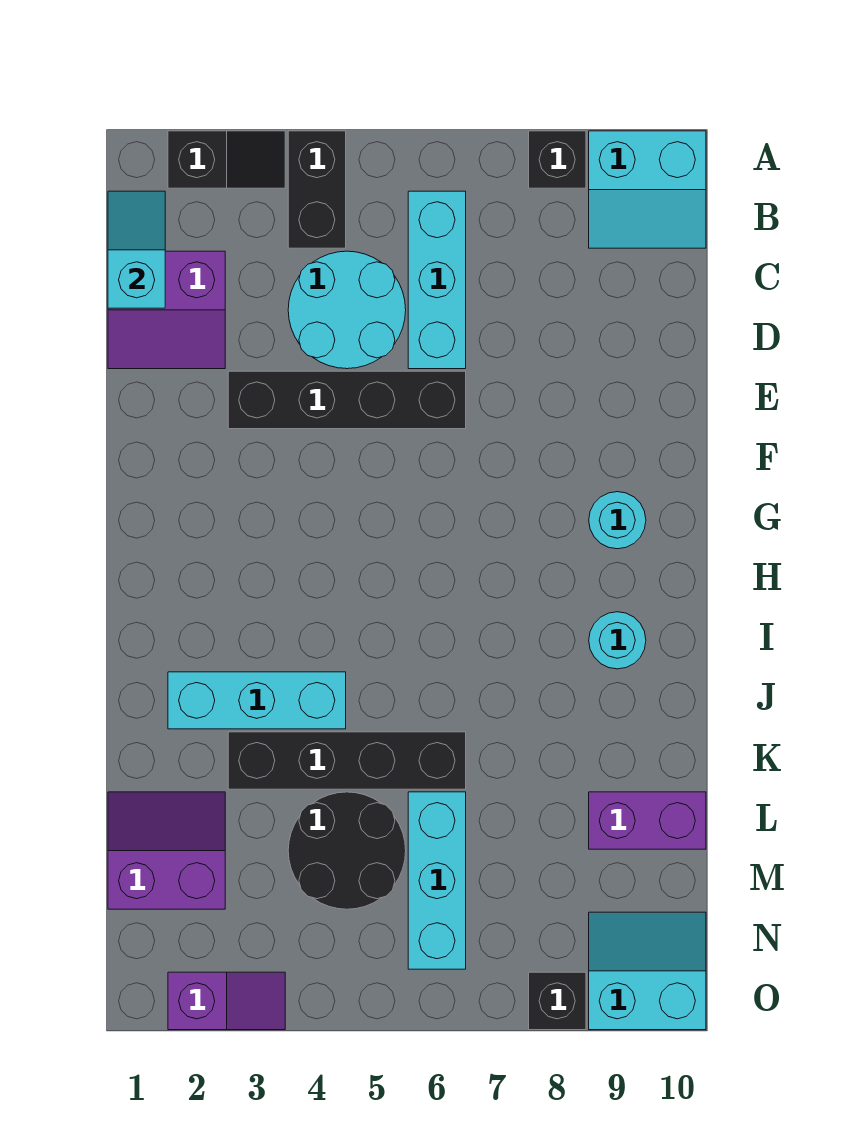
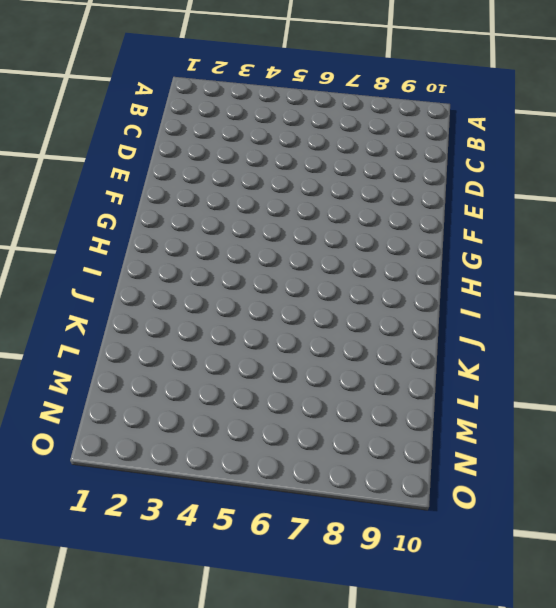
none -> black slope A2:A3 level 1 top 2
none -> black brick A4:B4 level 1
none -> black brick A8 level 1

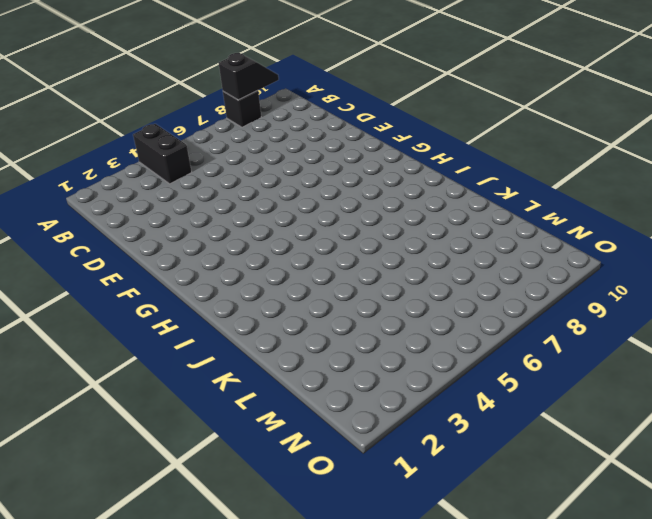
black slope A8:A9 level 2 top 8 -> black slope A2:A3 level 1 top 2
none -> cyan slope A9:B10 level 1 top A
none -> cyan brick B6:D6 level 1
none -> purple slope C1:D2 level 1 top C

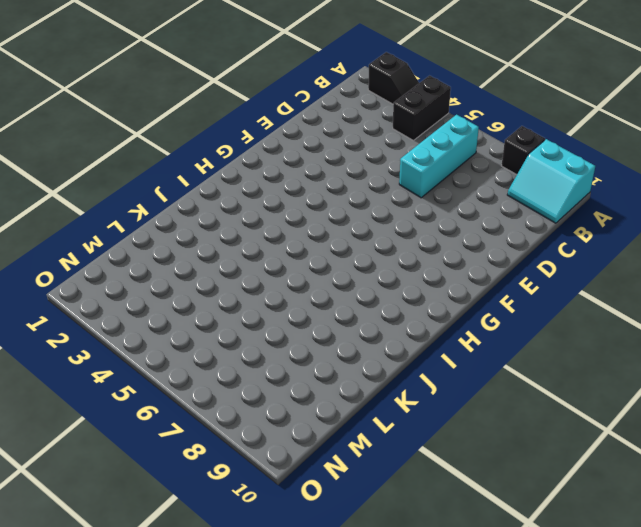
none -> purple slope C1:D2 level 1 top C
none -> cyan round brick C4:D5 level 1
none -> black brick E3:E6 level 1

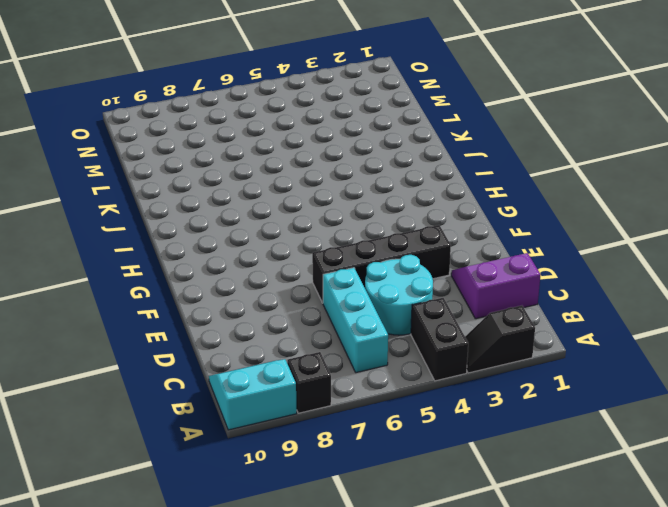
none -> cyan round brick G9 level 1
none -> cyan round brick I9 level 1
none -> cyan brick J2:J4 level 1

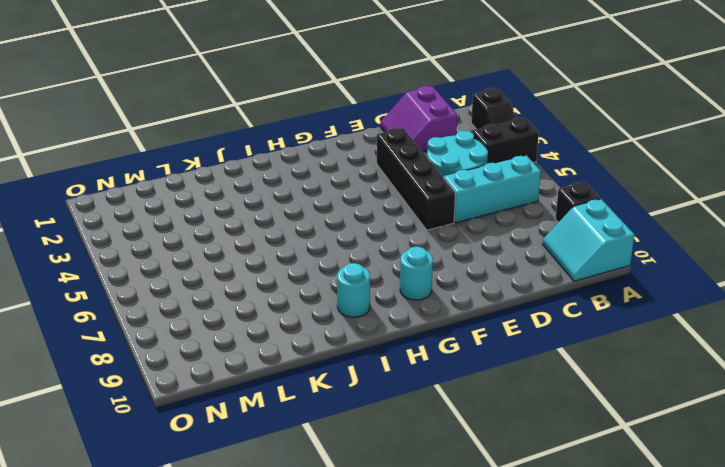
none -> cyan brick J2:J4 level 1
none -> black brick K3:K6 level 1
none -> purple slope L1:M2 level 1 top M

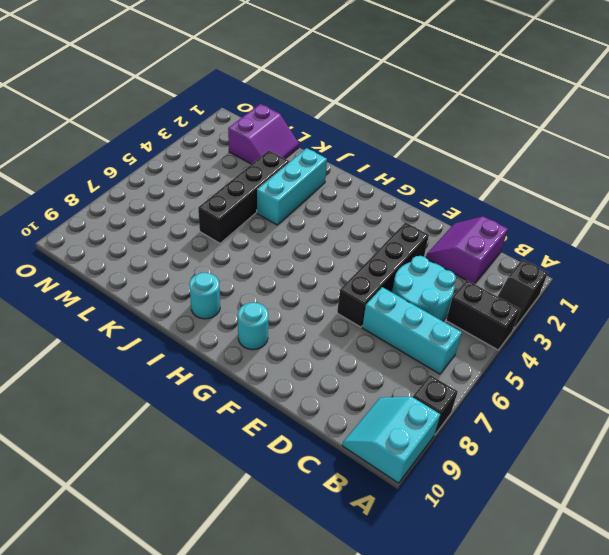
none -> black round brick L4:M5 level 1
none -> cyan brick L6:N6 level 1
none -> purple brick L9:L10 level 1

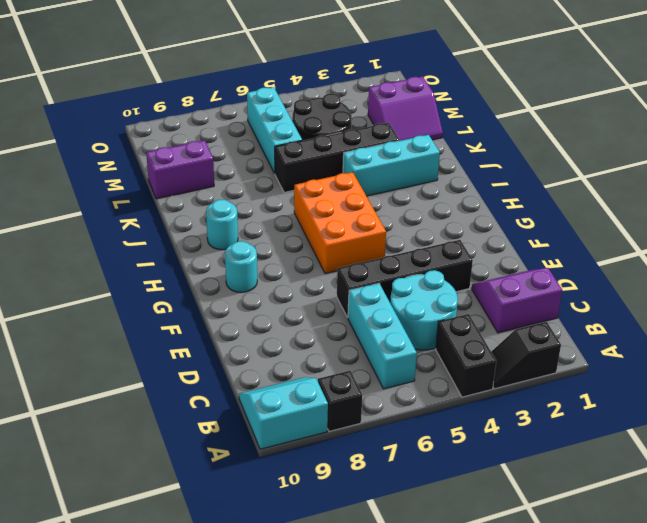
orange brick G5:I6 level 1 -> none
none -> cyan slope N9:O10 level 1 top O
none -> purple slope O2:O3 level 1 top 2
none -> black brick O8 level 1

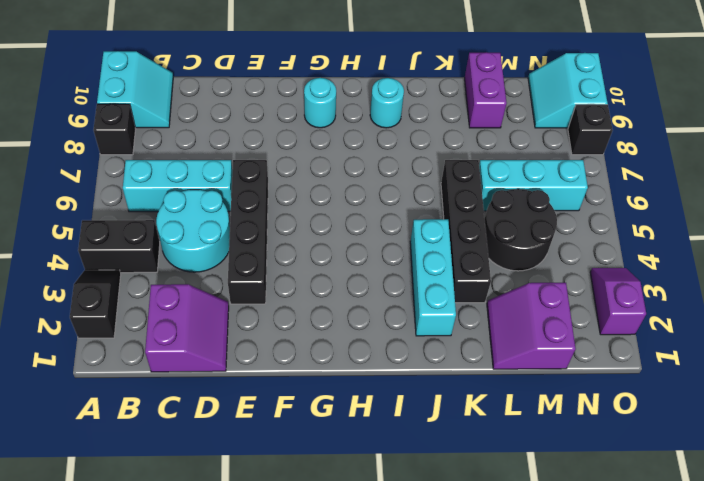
none -> cyan slope B1:C1 level 2 top C

